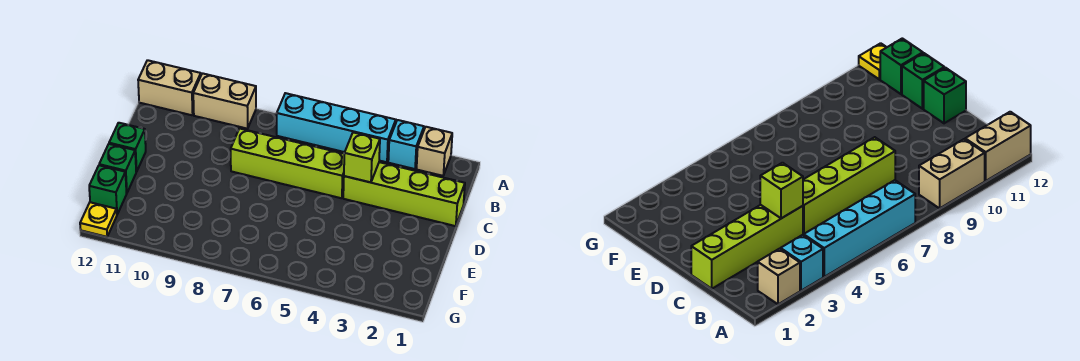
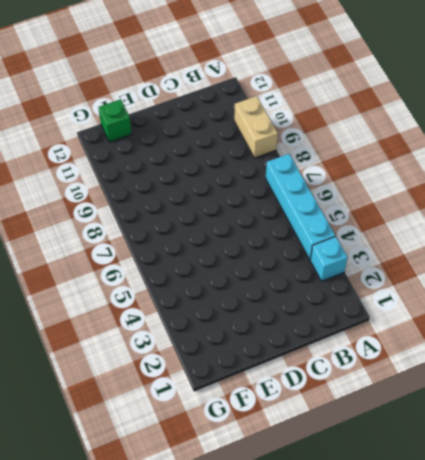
none -> tan brick A2 level 1
none -> tan brick A11:A12 level 1
none -> lime brick C1:C4 level 1

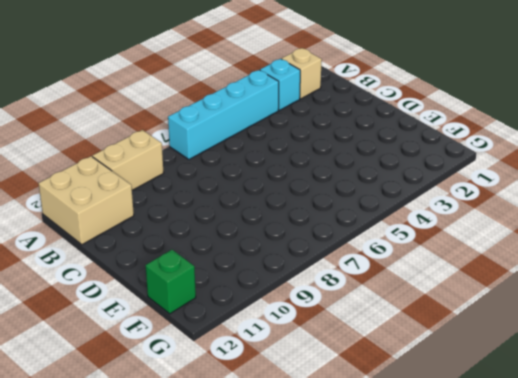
tan brick A11:B12 level 1 -> tan brick A11:A12 level 1
none -> lime brick C1:C4 level 1
none -> lime brick C5:C8 level 1
none -> green brick D12 level 1

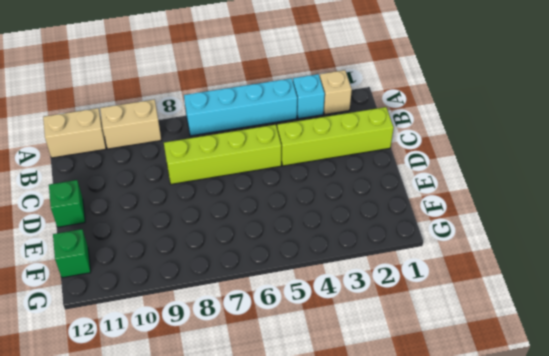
none -> green brick E12 level 1
none -> yellow plate G12 level 1
none -> lime brick C4 level 2

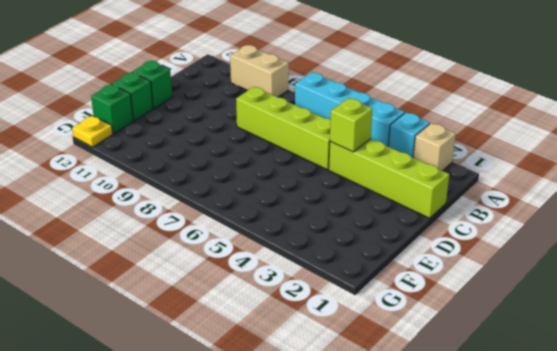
none -> tan brick A11:A12 level 1

